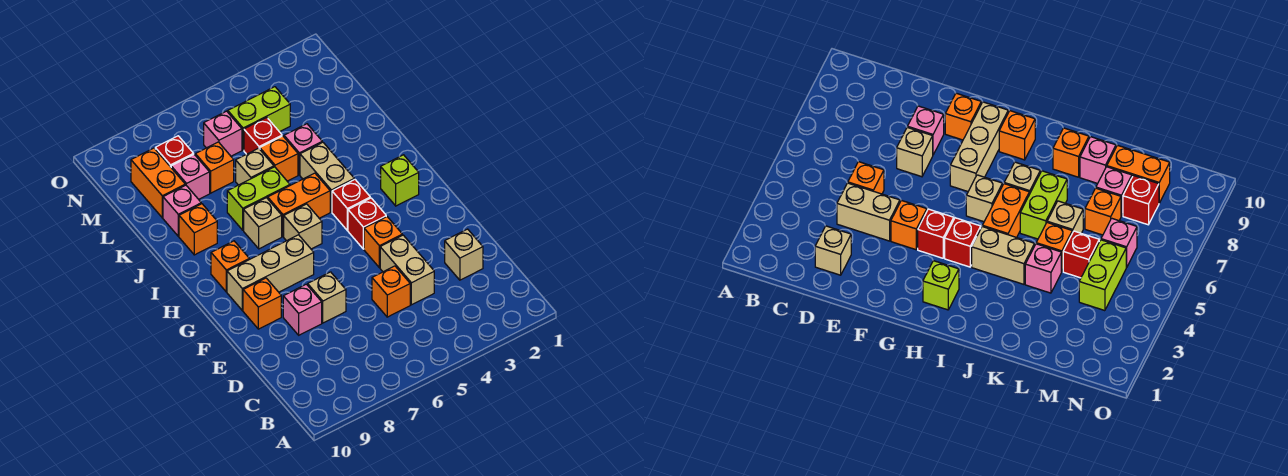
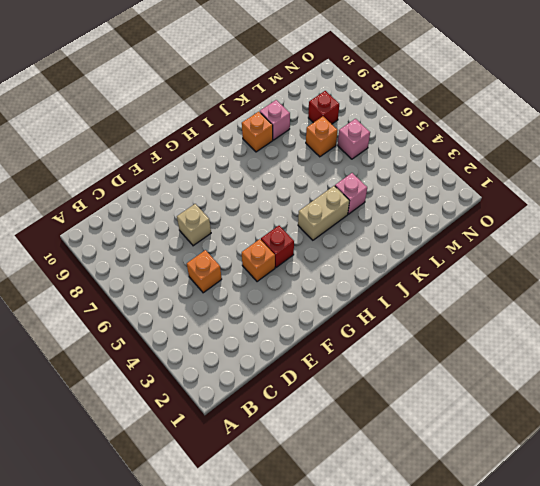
none -> tan brick D2 level 1
none -> tan brick D4:E4 level 1
none -> pink brick E8 level 1

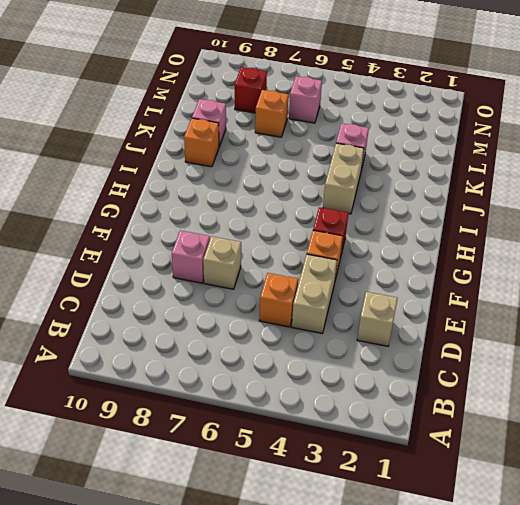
none -> orange brick F9 level 1
none -> tan brick G7:G9 level 1
none -> lime brick H2 level 1

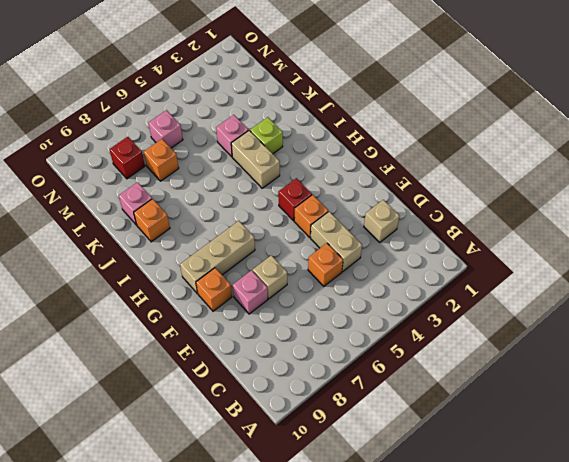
lime brick J3 level 1 -> lime brick H2 level 1
none -> red brick H4 level 1
none -> tan brick H6 level 1
none -> orange brick H9 level 1

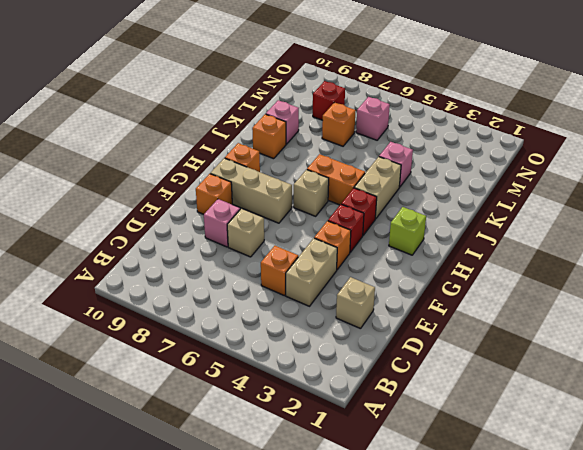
none -> tan brick I7 level 1
none -> lime brick J6:J7 level 1
none -> orange brick K5 level 1

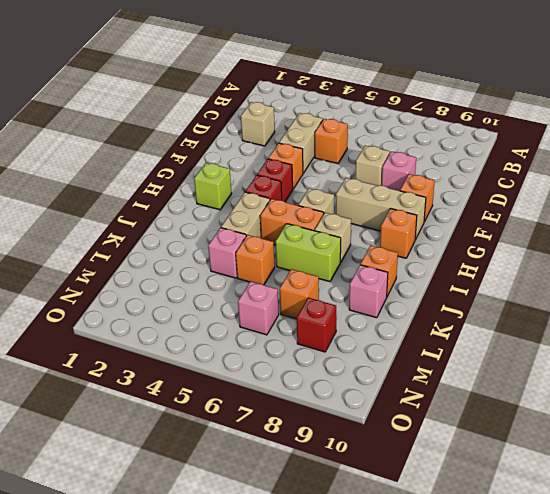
none -> tan brick K6 level 1
none -> red brick L5 level 1
none -> pink brick L8 level 1

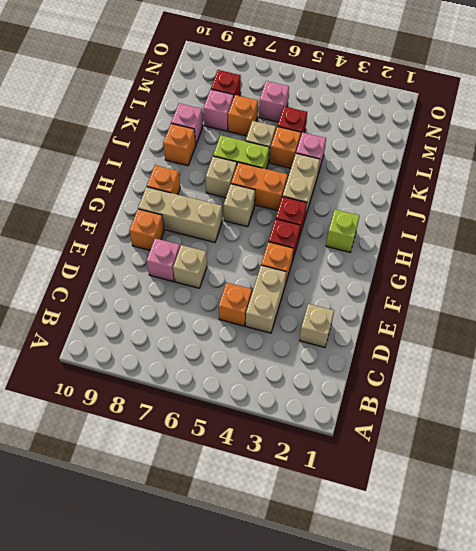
none -> orange brick L9:M9 level 1
none -> lime brick M4:M5 level 1

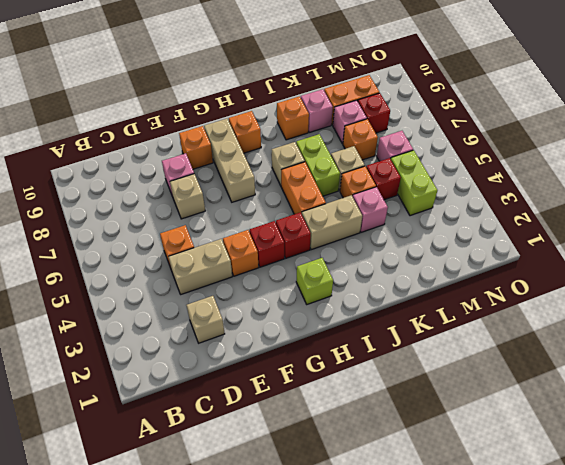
none -> tan brick H6 level 1

